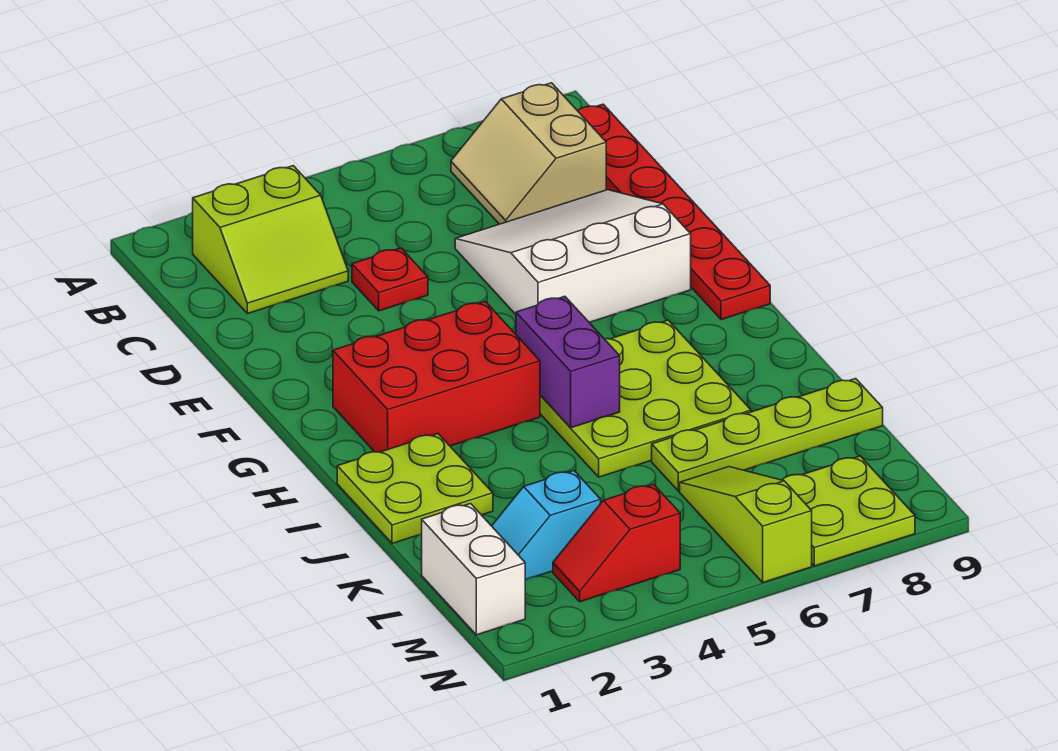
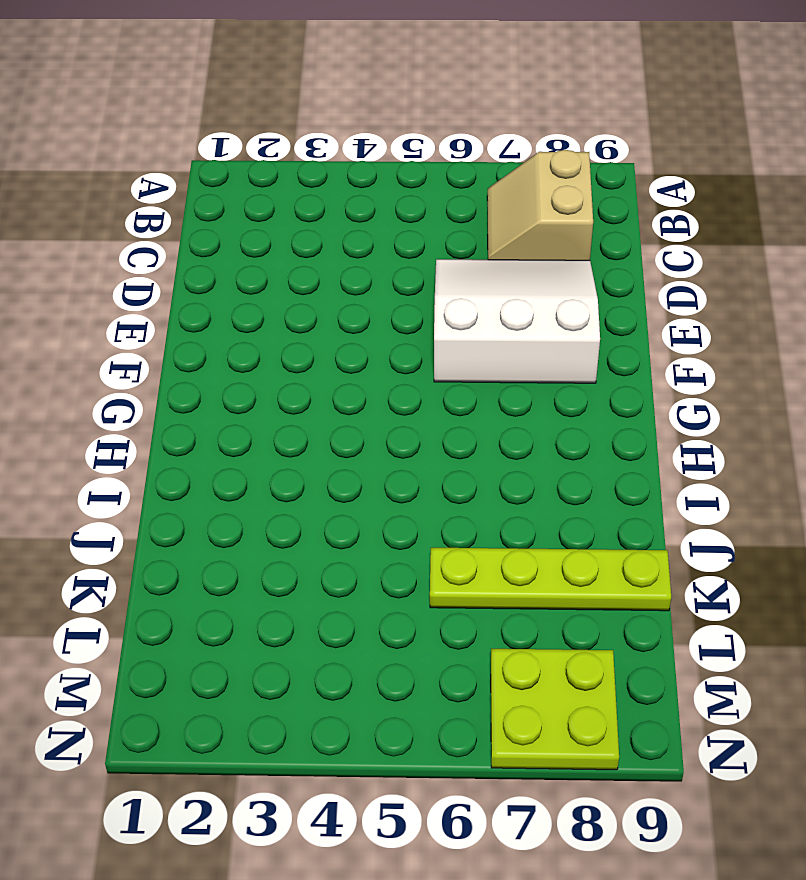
none -> lime slope B2:C3 level 1 top B
none -> red plate B9:G9 level 1
none -> red plate D4 level 1

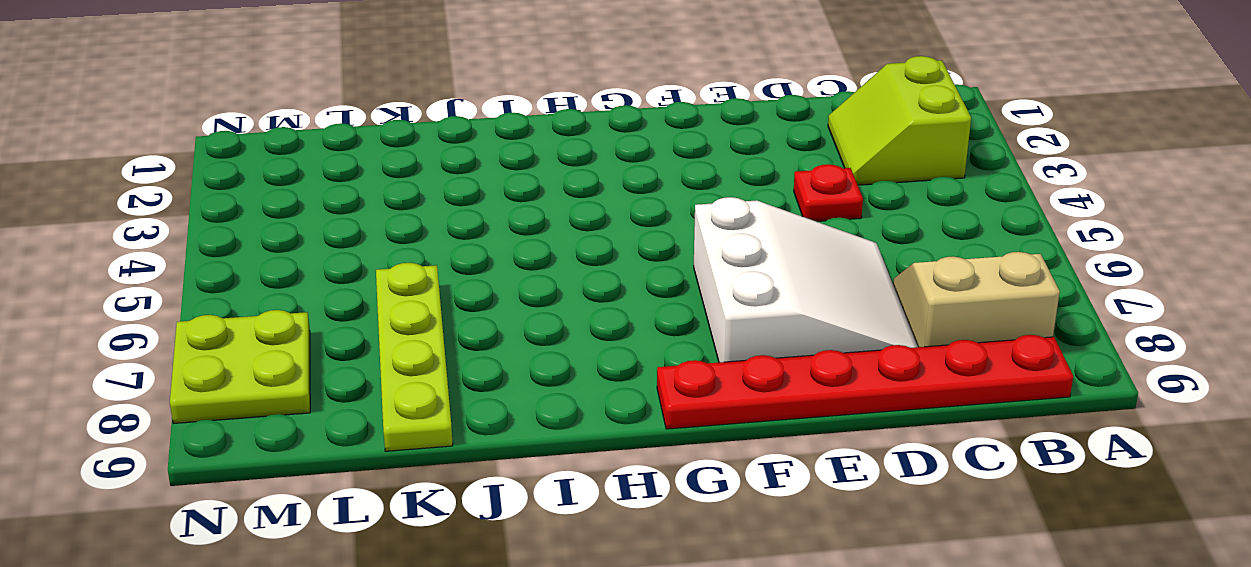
none -> red brick G2:H4 level 1
none -> lime plate H5:J7 level 1
none -> lime plate I1:J2 level 1

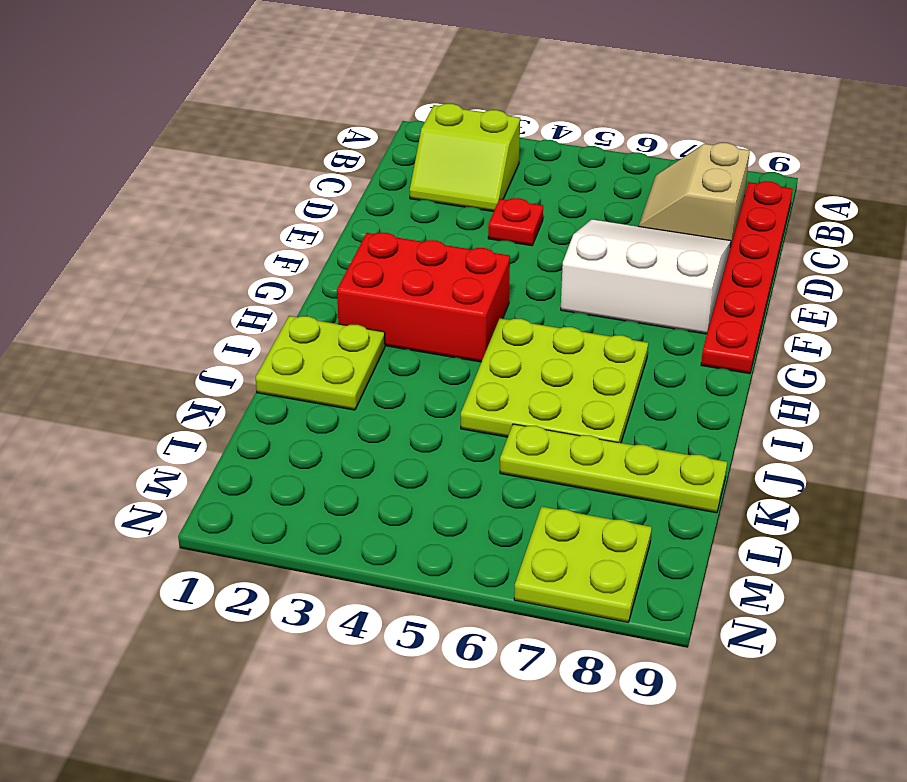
none -> white brick L1:M1 level 1
none -> cyan slope L2:L3 level 1 top 3
none -> lime slope L6:N6 level 1 top N

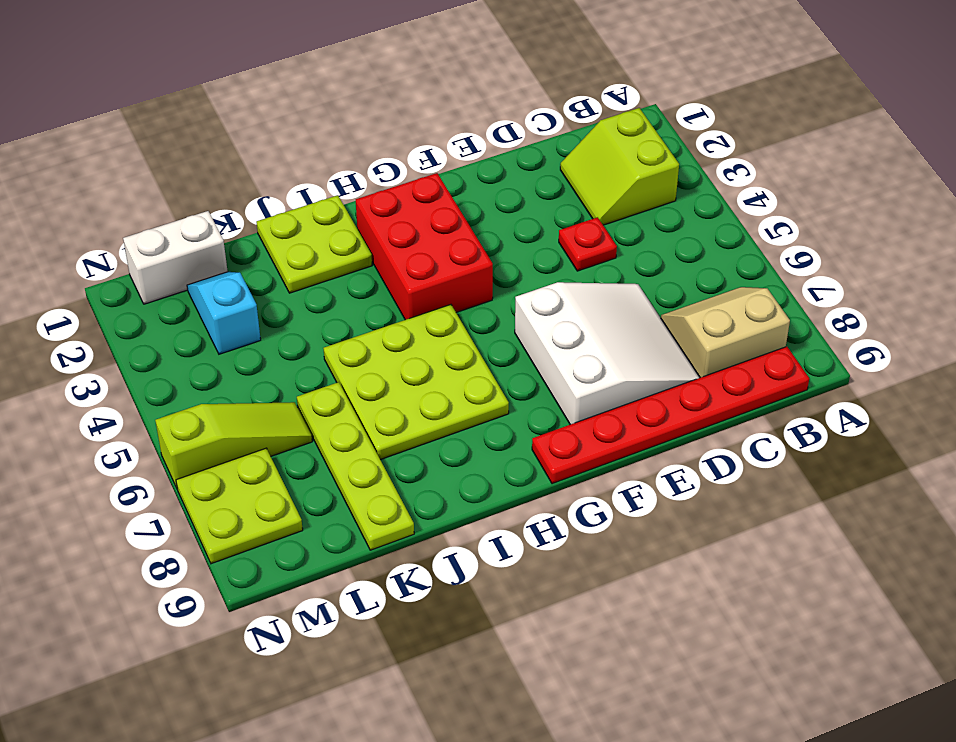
none -> red slope M3:M4 level 1 top 4
none -> purple brick H5:I5 level 2

